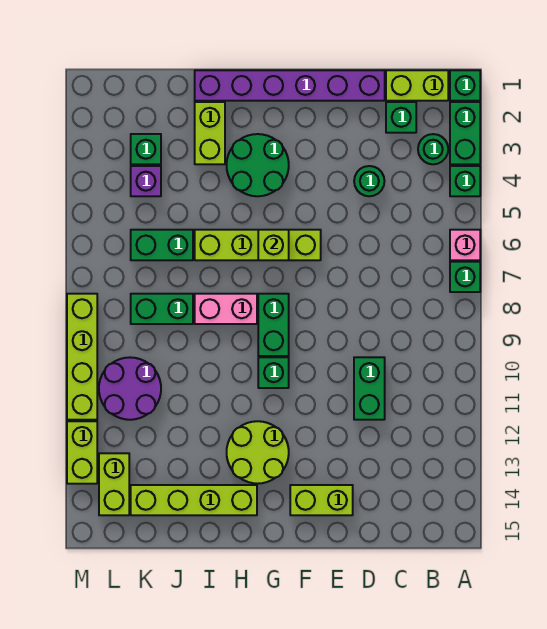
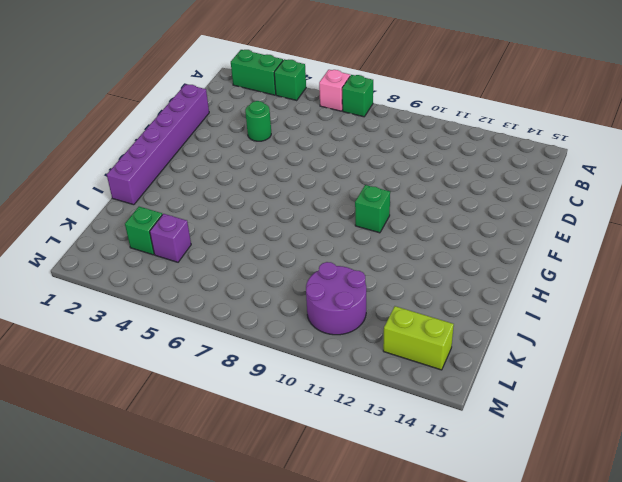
none -> green brick A1 level 1
none -> lime brick B1:C1 level 1
none -> green round brick B3 level 1

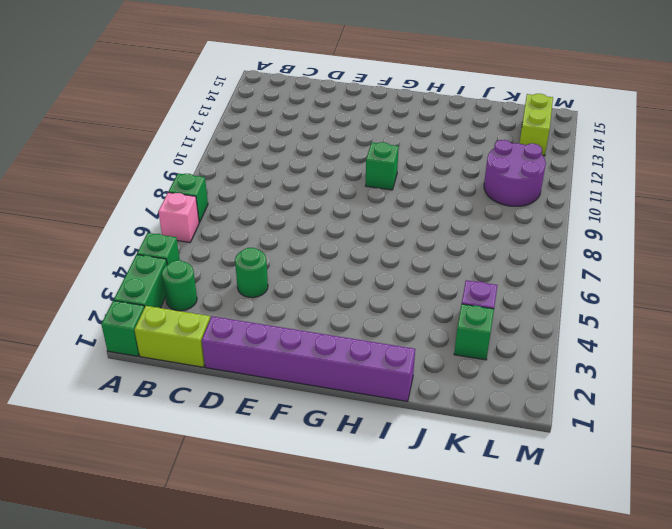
none -> green brick C2 level 1
none -> green brick D10:D11 level 1
none -> lime brick E14:F14 level 1

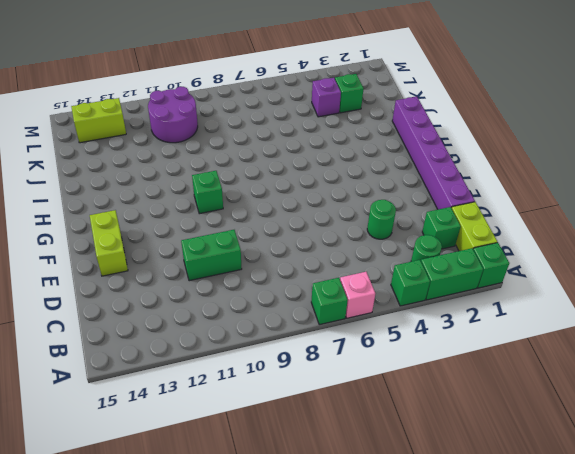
none -> lime brick F6:I6 level 1
none -> green round brick G3:H4 level 1
none -> green brick G8:G9 level 1

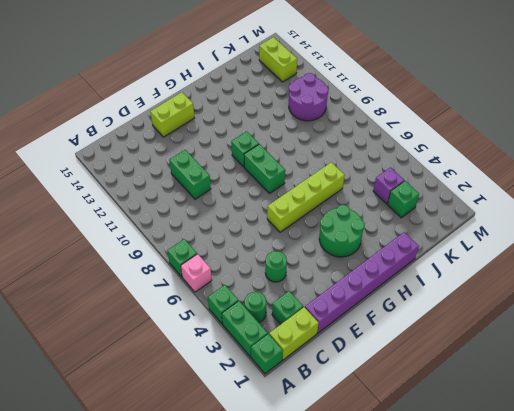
none -> lime round brick G12:H13 level 1
none -> pink brick H8:I8 level 1
none -> lime brick H14:K14 level 1

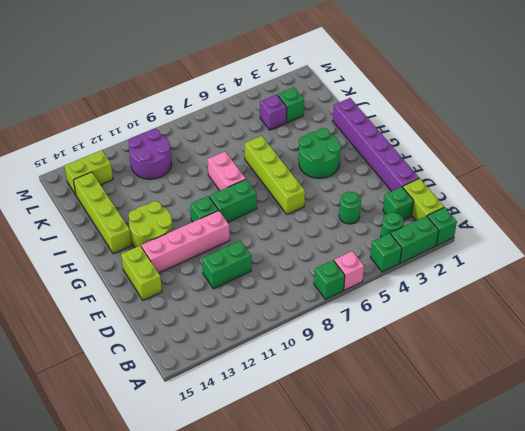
pink brick F10:F13 level 1 -> none
none -> lime brick I2:I3 level 1
none -> green brick J6:K6 level 1
none -> green brick J8:K8 level 1

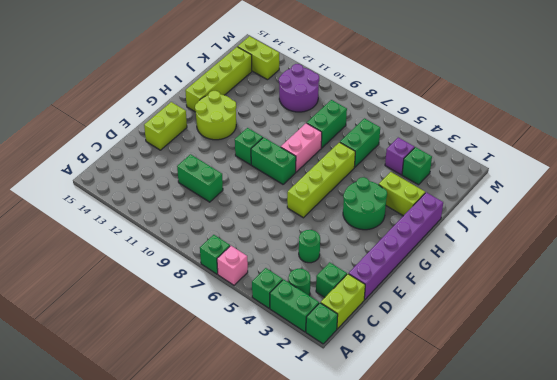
none -> lime brick M8:M11 level 1
none -> lime brick M12:M13 level 1
none -> lime brick G6 level 2

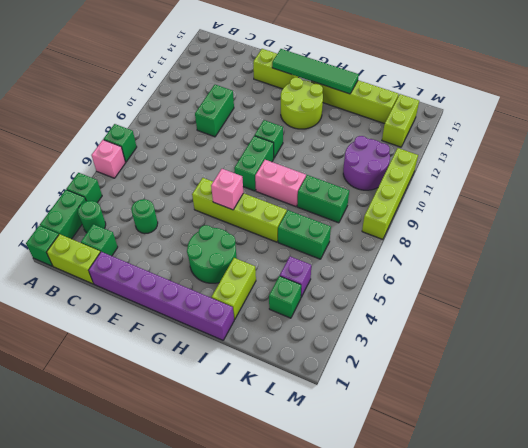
green tile F14:I14 level 2 -> none
pink brick G6 level 2 -> lime brick G6 level 2
none -> lime brick M12:M13 level 1

